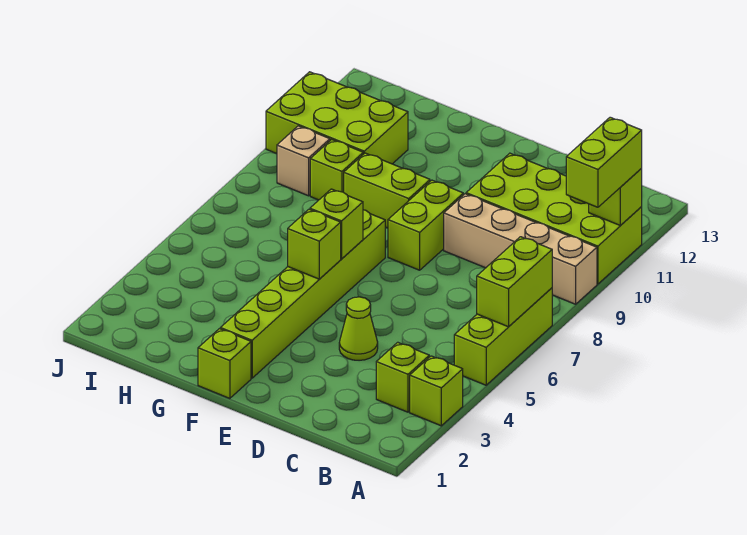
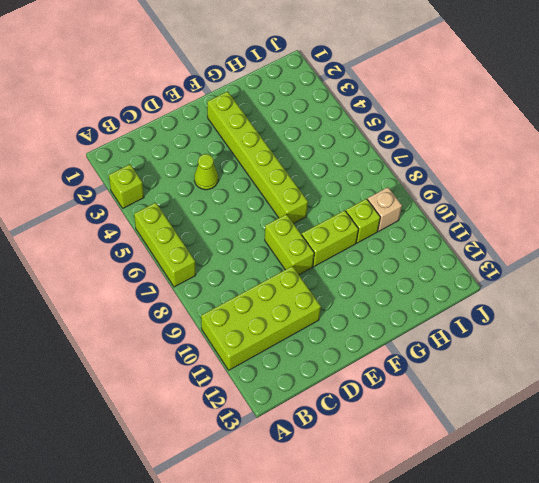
none -> tan brick A9:D9 level 1
none -> lime brick B3 level 1
none -> lime brick F1 level 1

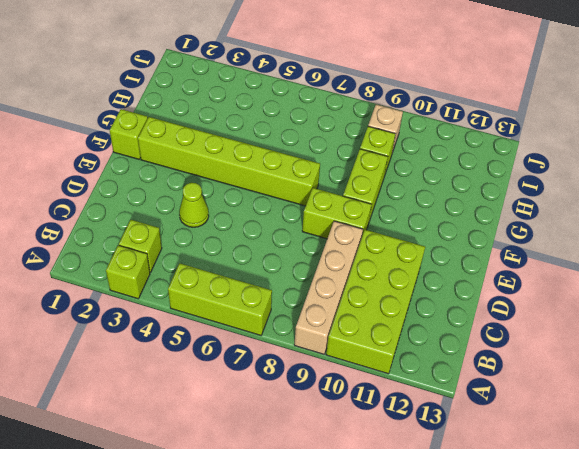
none -> lime brick H10:J11 level 1
none -> lime brick A6:A7 level 2
none -> lime brick A11 level 2

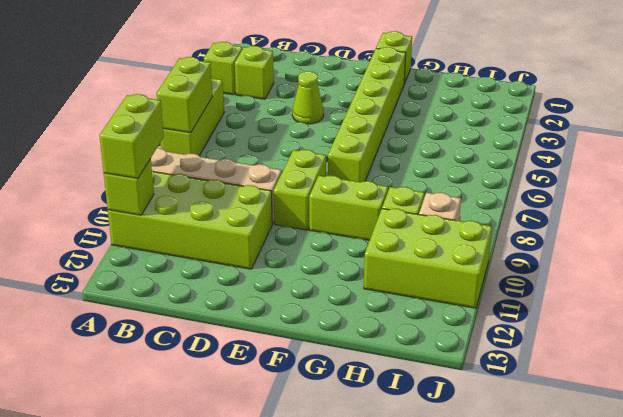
none -> lime brick F5 level 2
none -> lime brick F6 level 2

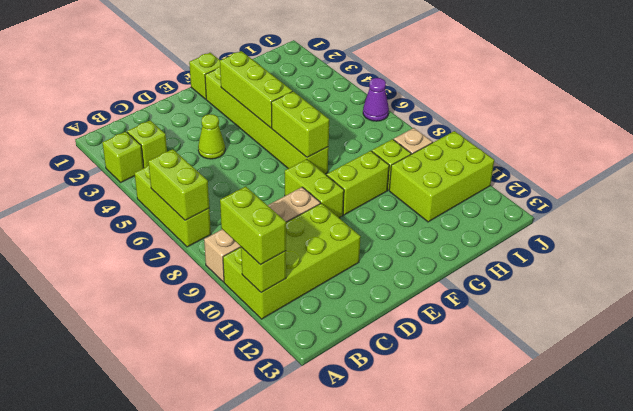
lime brick F3:F5 level 2 -> lime brick F5 level 2
lime brick F6:F7 level 2 -> lime brick F6 level 2
purple cone J6 level 1 -> none

